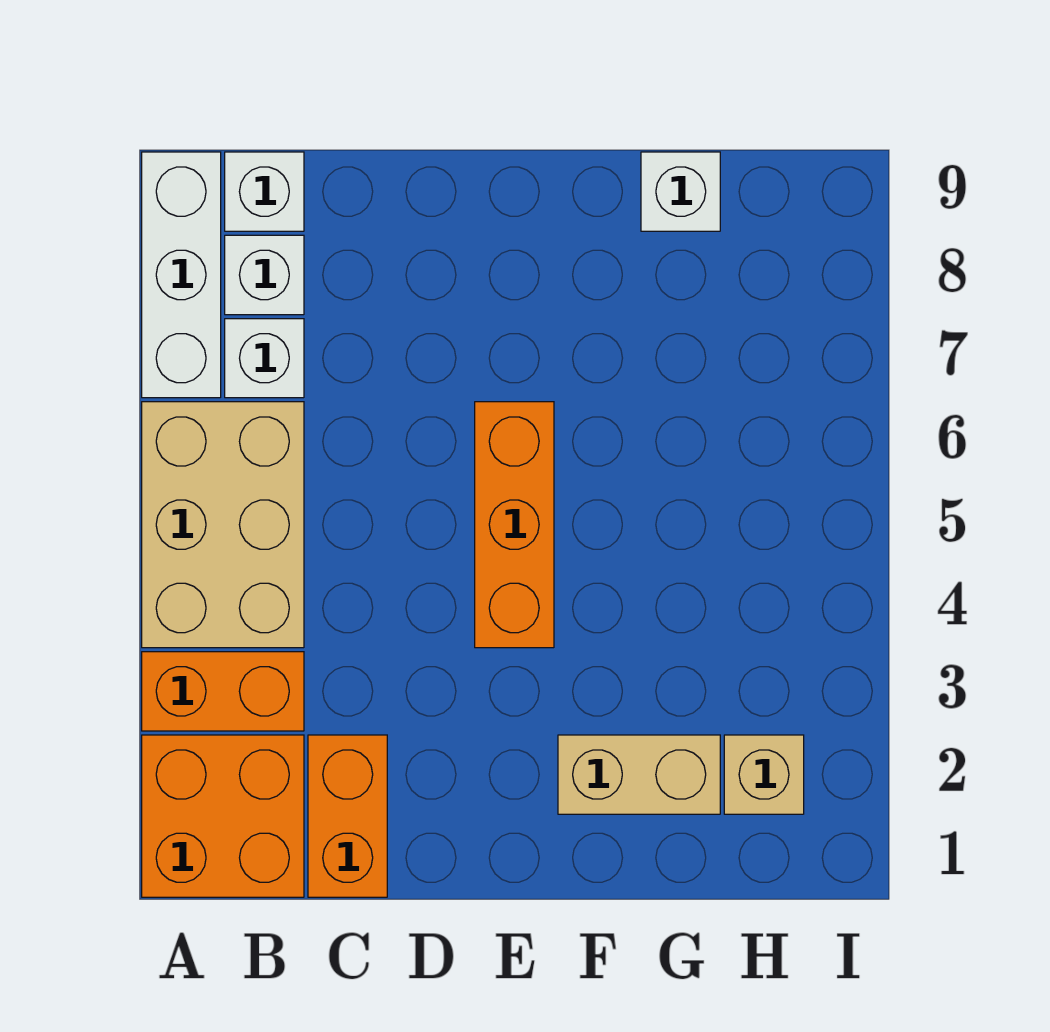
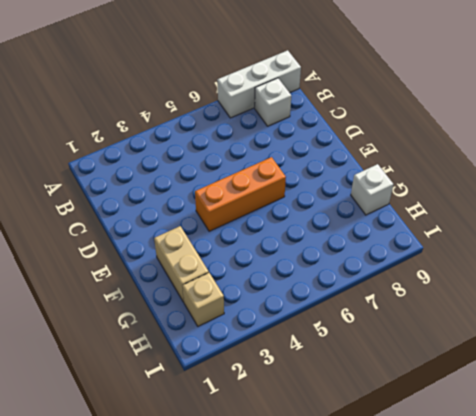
none -> orange brick A1:B2 level 1
none -> orange brick A3:B3 level 1
none -> tan brick A4:B6 level 1

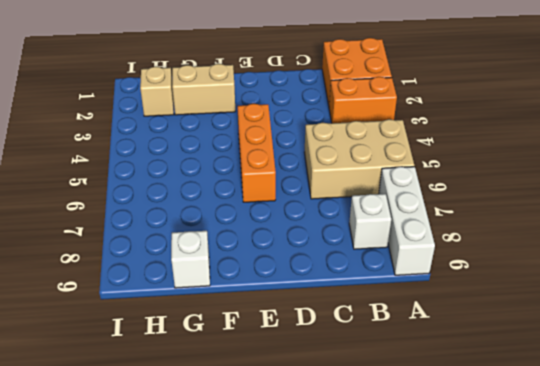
tan brick A5:C6 level 1 -> tan brick A4:B6 level 1
none -> white brick B7 level 1
none -> white brick B9 level 1
none -> orange brick C1:C2 level 1

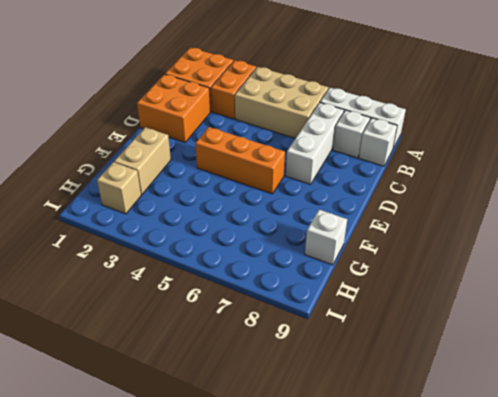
white brick B7:D7 level 1 -> white brick B7 level 1
orange brick C1:D2 level 1 -> orange brick C1:C2 level 1

